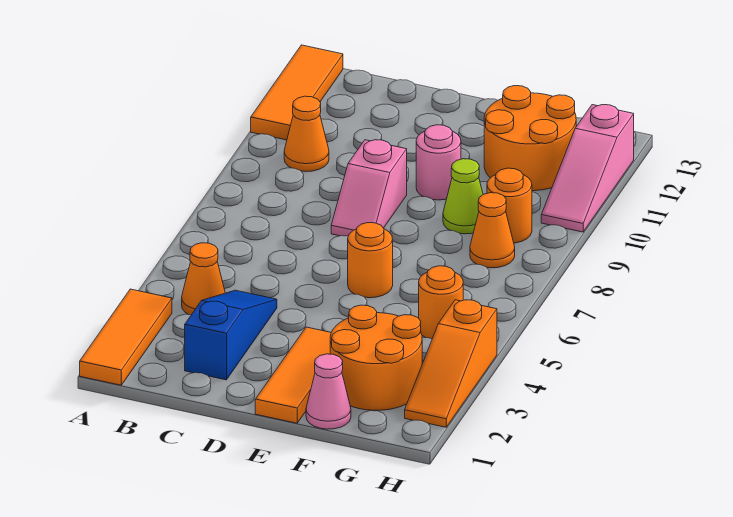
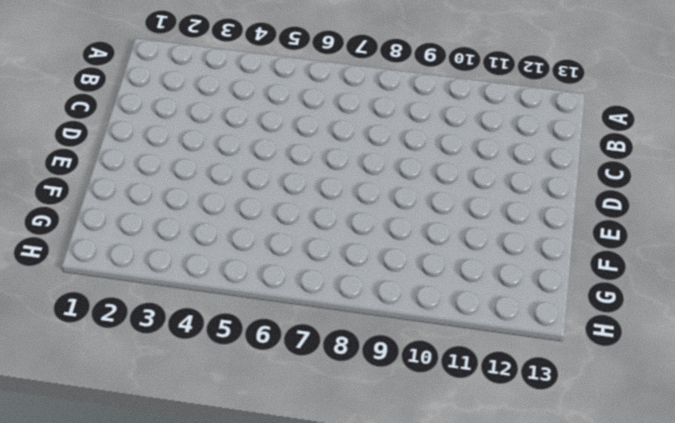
none -> orange tile A1:A3 level 1
none -> orange tile A11:A13 level 1
none -> orange cone B4 level 1

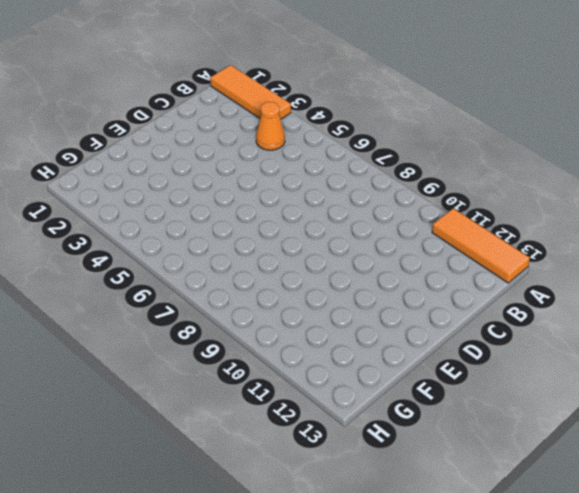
none -> orange cone B10 level 1
none -> blue slope C2:C4 level 1 top 2
none -> pink slope D8:D9 level 1 top 9

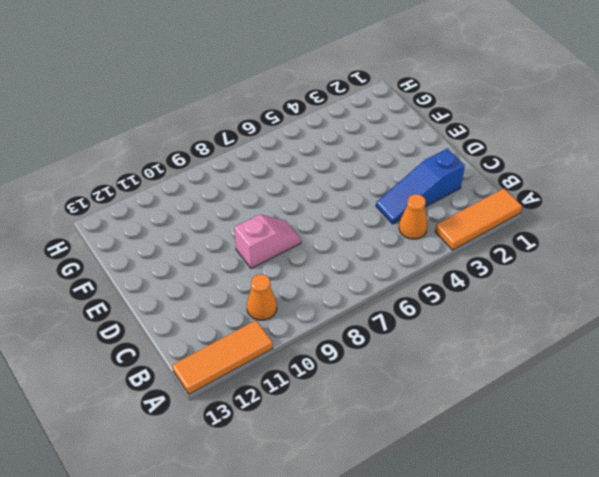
none -> orange tile E1:E3 level 1
none -> orange round brick E6 level 1
none -> pink round brick E10 level 1

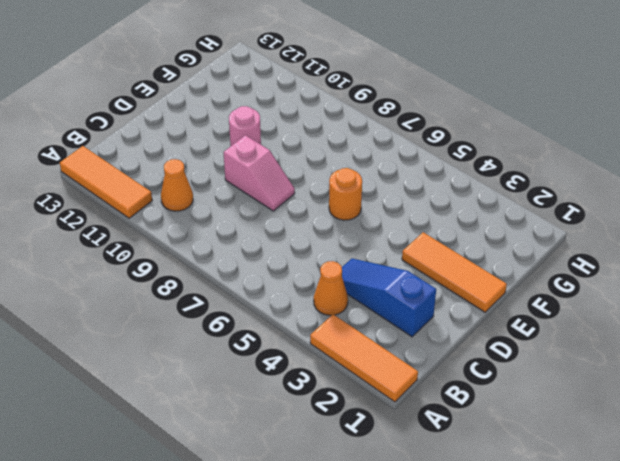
none -> pink cone F1 level 1
none -> orange round brick F2:G3 level 1
none -> lime cone F9 level 1

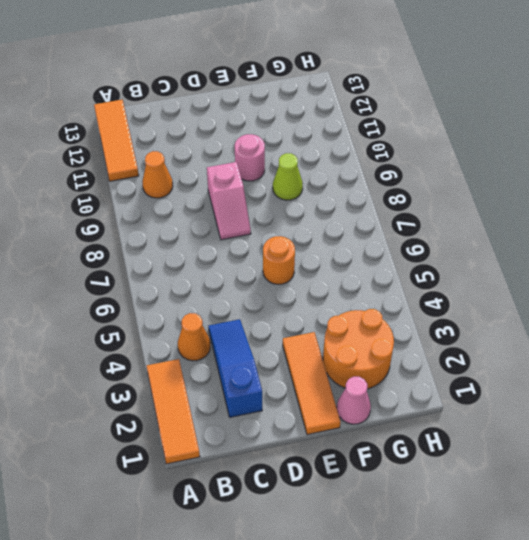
none -> orange round brick F11:G12 level 1
none -> orange round brick G5 level 1
none -> orange cone G8 level 1

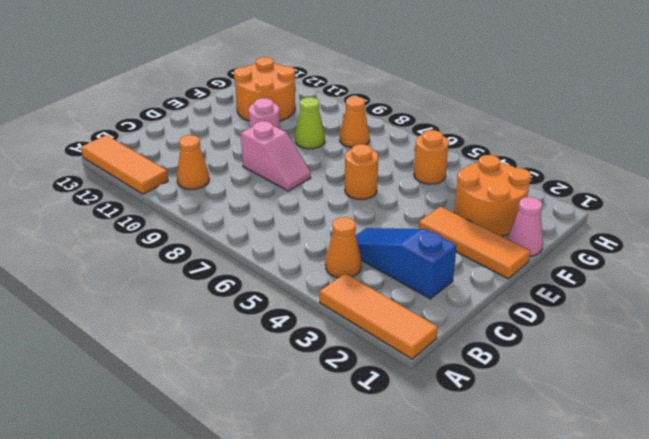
none -> orange round brick G9 level 1
none -> orange slope H2:H4 level 1 top 4
none -> pink slope H10:H12 level 1 top 12

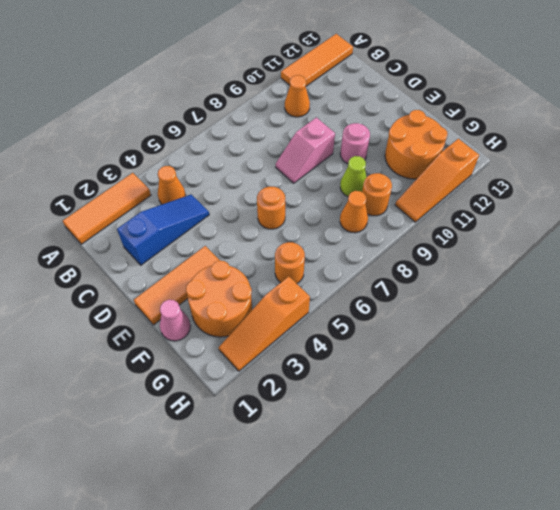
orange slope H10:H12 level 1 top 12 -> pink slope H10:H12 level 1 top 12

